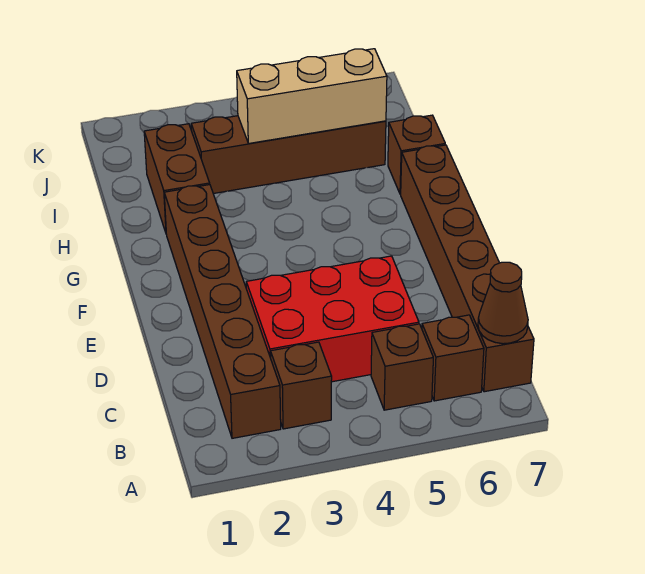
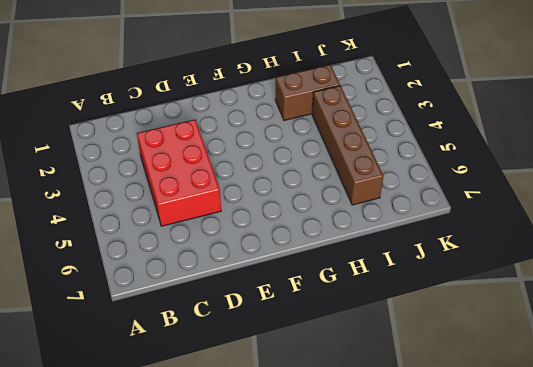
none -> brown brick B2:G2 level 1
none -> brown brick B3 level 1

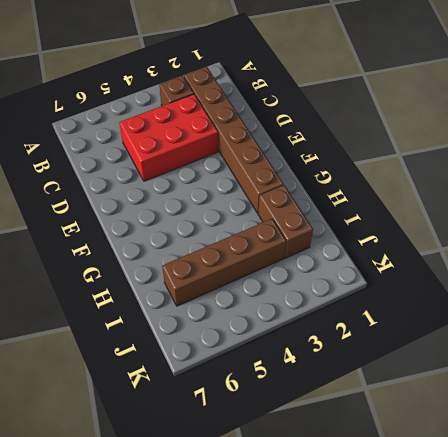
none -> brown brick B5 level 1
none -> brown brick B6 level 1

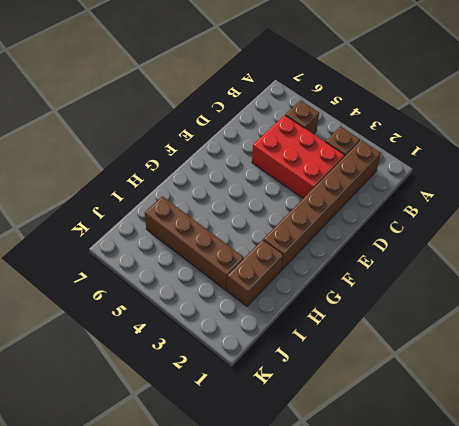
none -> brown brick B6 level 1
none -> brown brick B7:G7 level 1

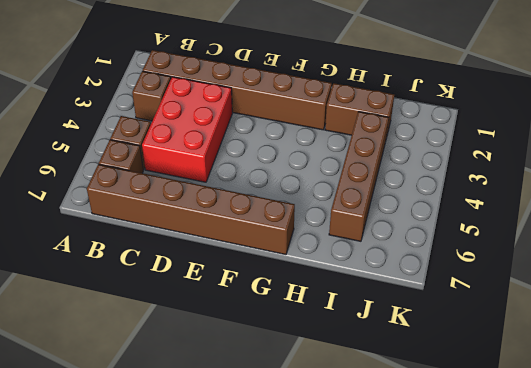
none -> brown brick H7 level 1
none -> brown cone B7 level 2

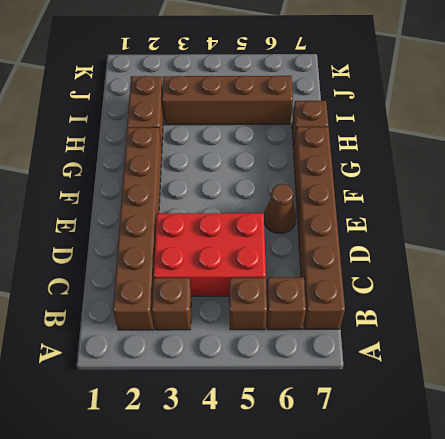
brown cone E6 level 1 -> brown cone B7 level 2
none -> tan brick I4:I6 level 2

